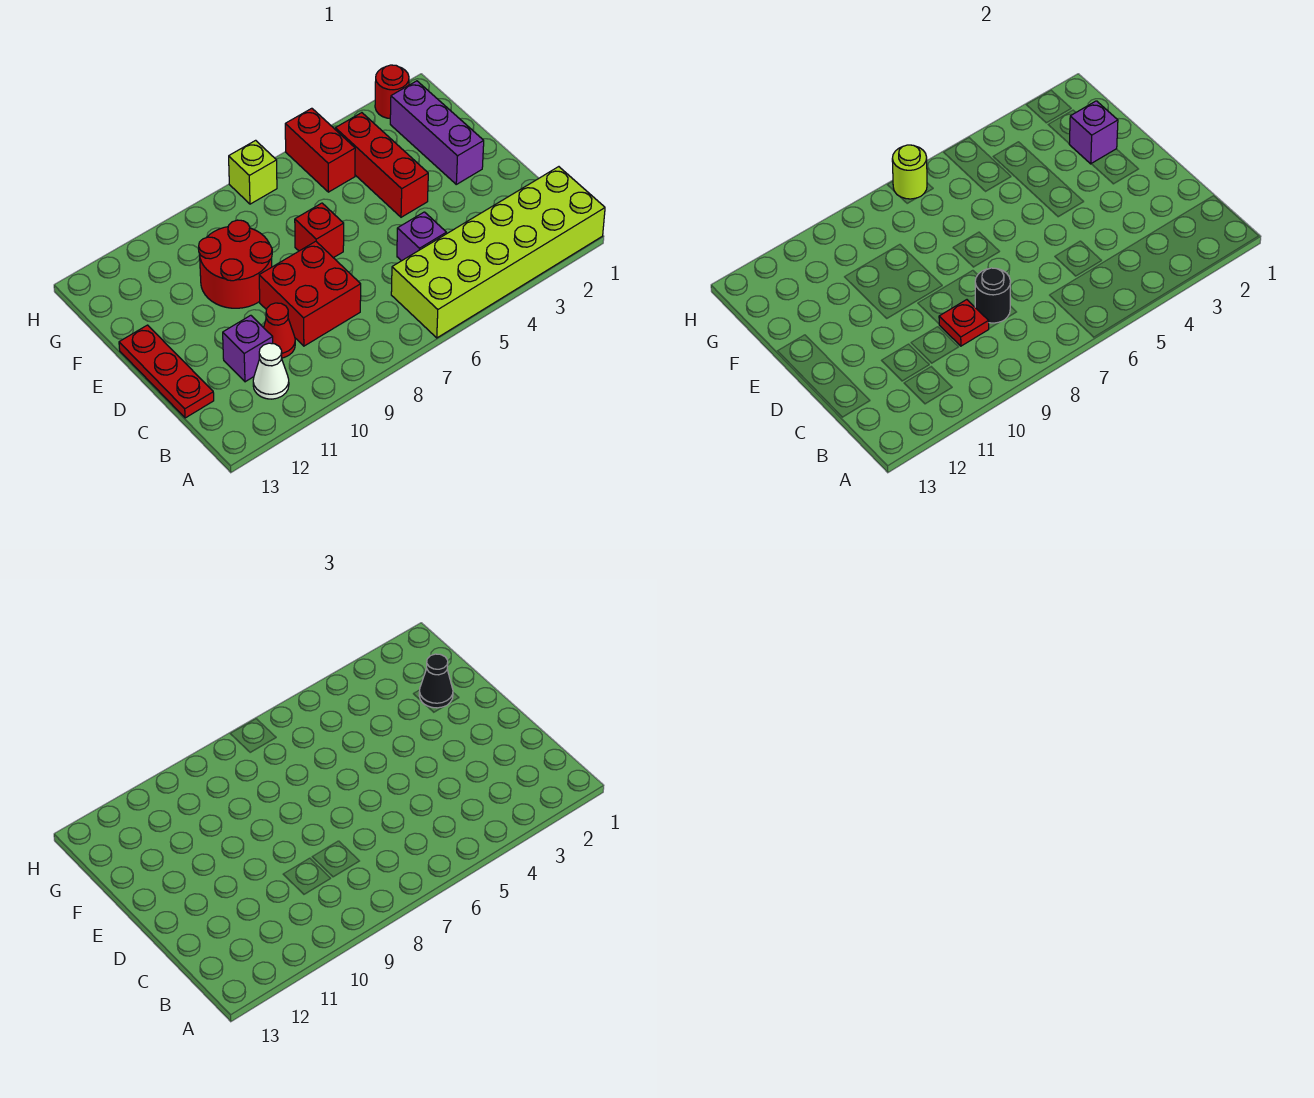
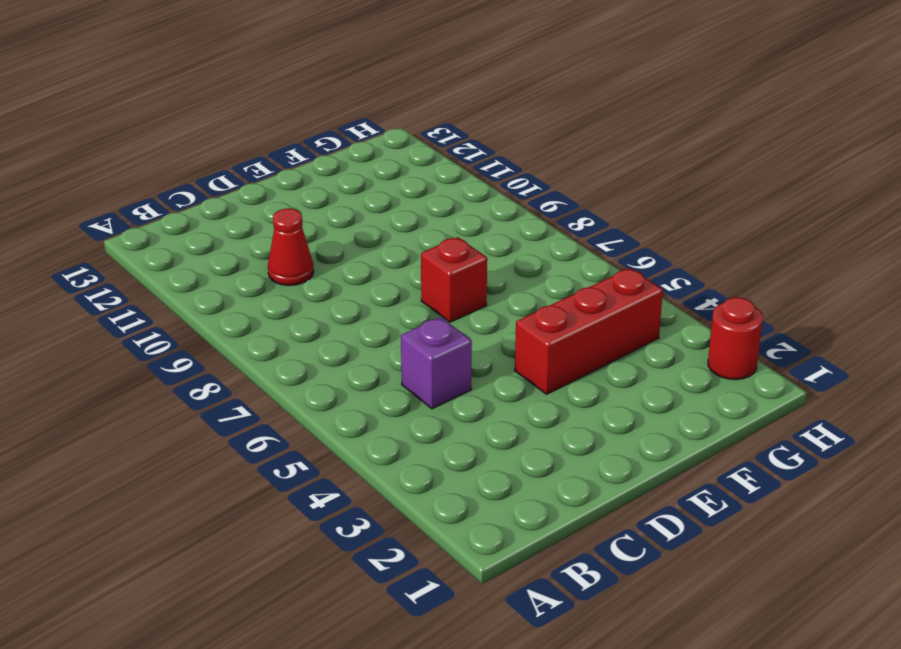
none -> lime brick A1:B6 level 1
none -> white cone B11 level 1
none -> red brick C8:D9 level 1

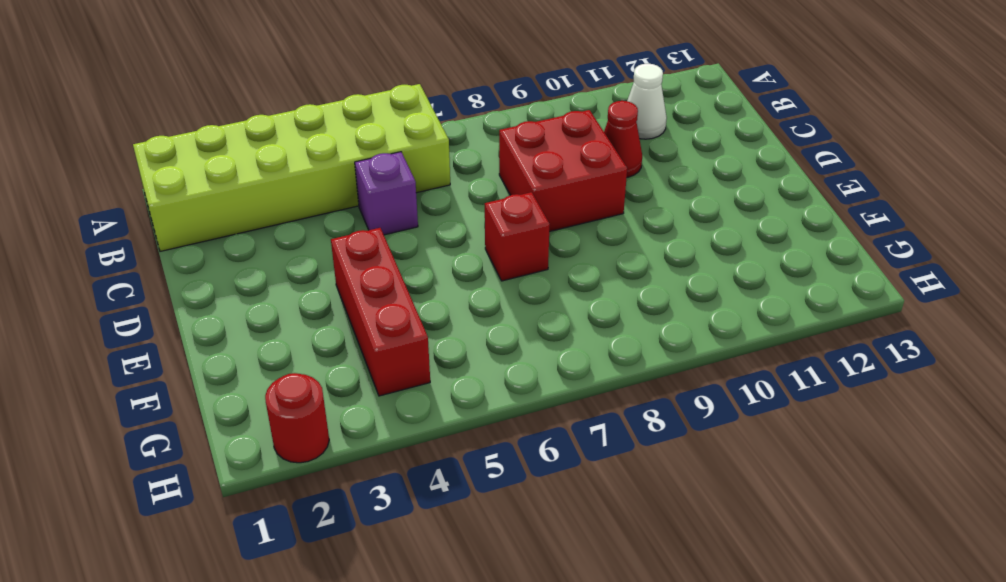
none -> purple brick C11 level 1
none -> red plate C13:E13 level 1
none -> purple brick E2:G2 level 1

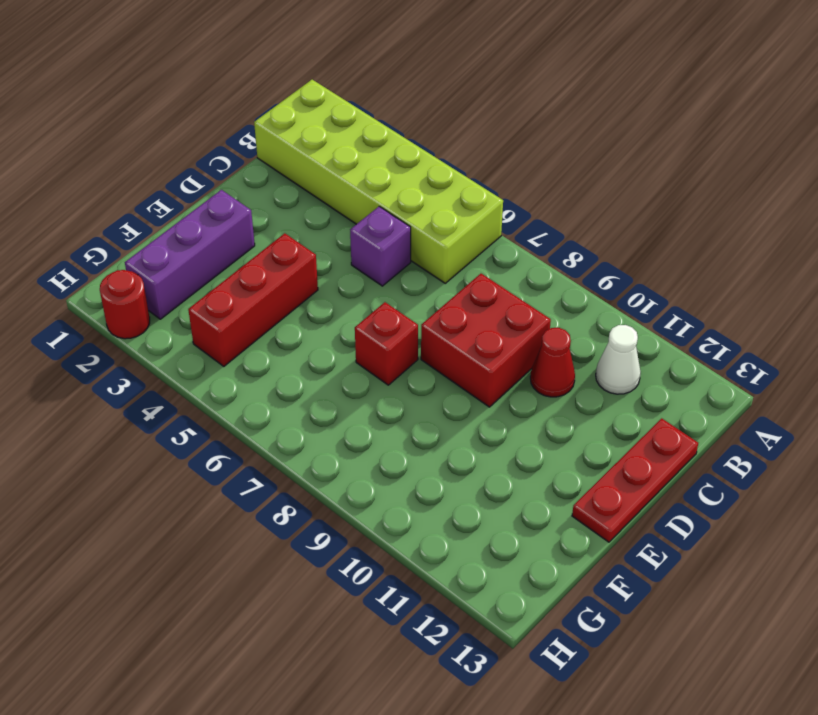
none -> purple brick C11 level 1
none -> red round brick E9:F10 level 1
none -> red brick G5:H5 level 1

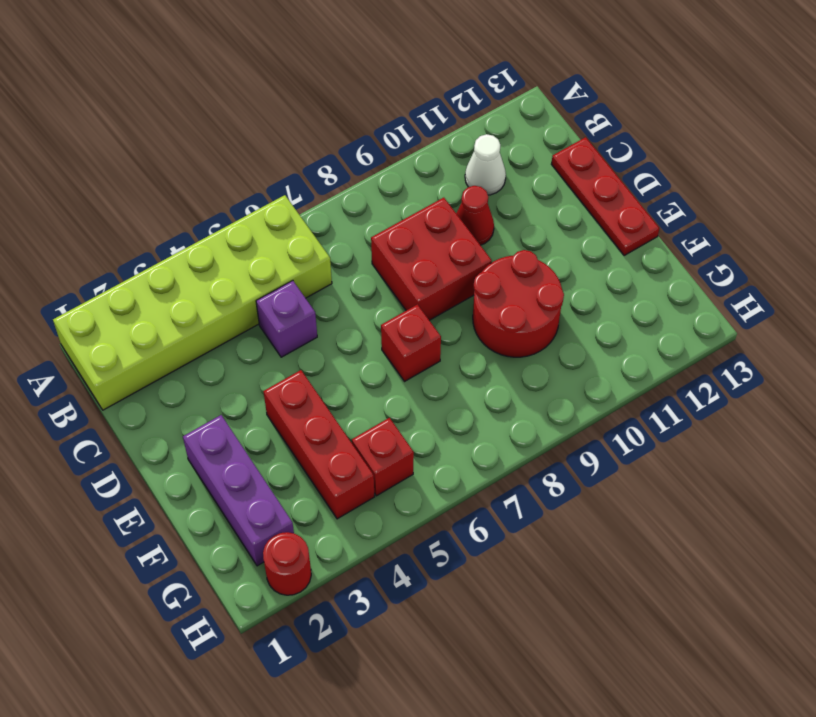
red brick G5 level 1 -> red brick G5:H5 level 1
none -> purple brick C11 level 1
none -> lime brick H7 level 1
none -> black round brick C8 level 2

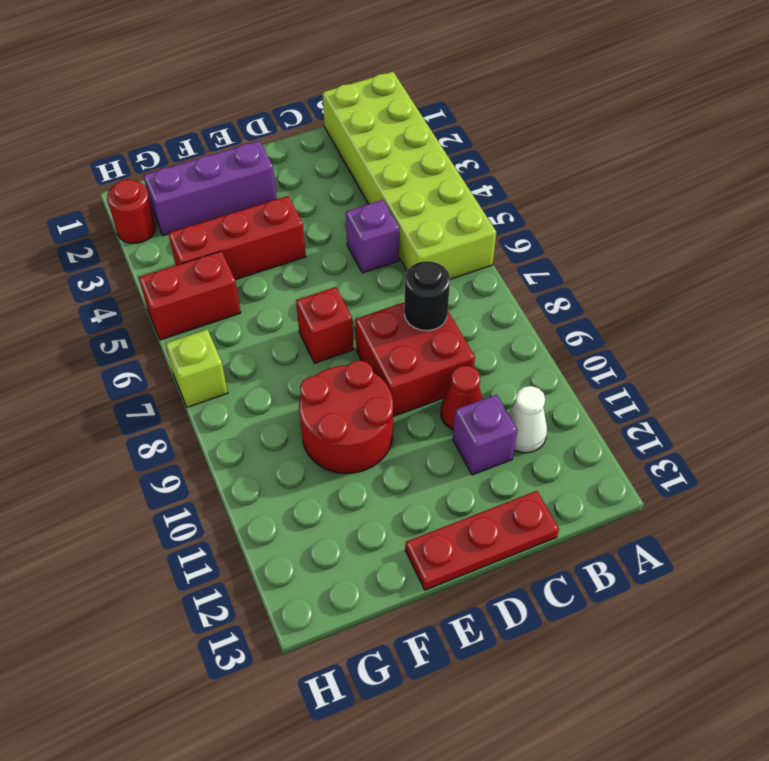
none -> red plate C9 level 2
none -> purple brick F2 level 2
none -> lime round brick H7 level 2

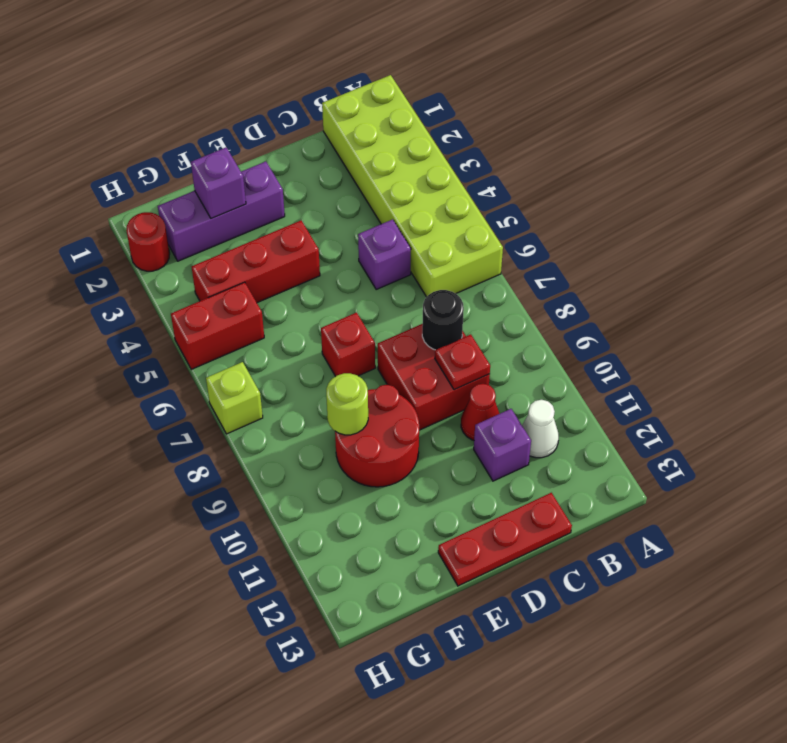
lime round brick F9 level 2 -> lime round brick H7 level 2
none -> black cone F2 level 3

